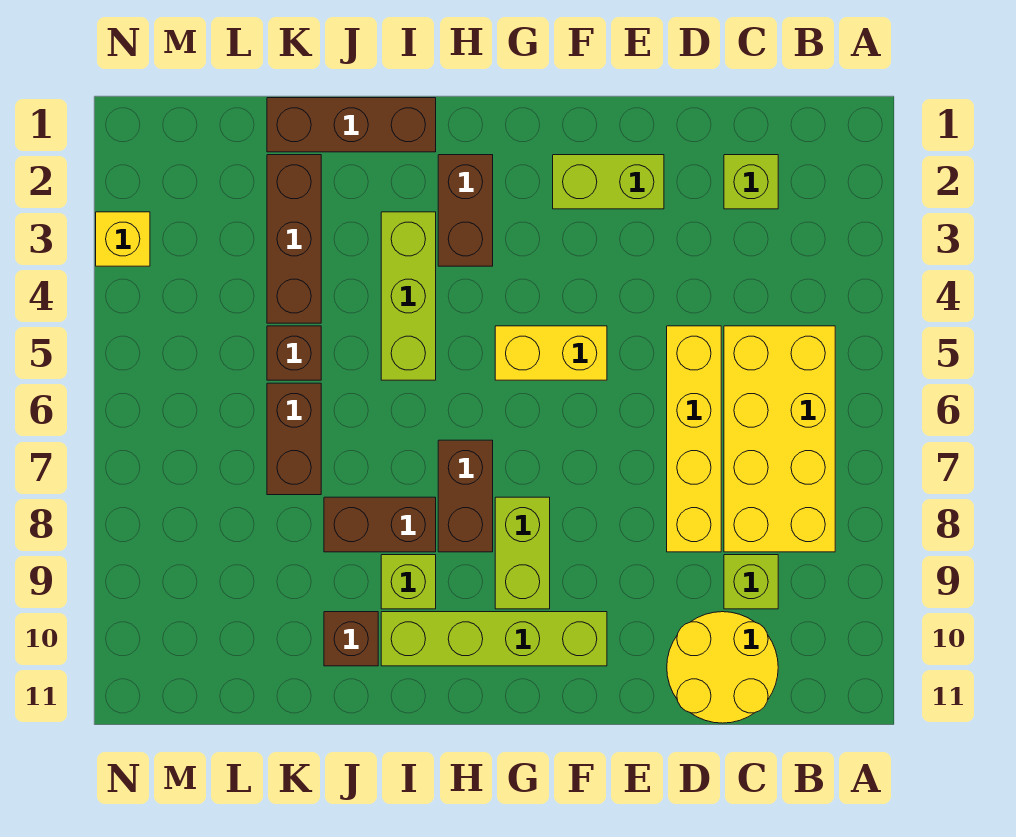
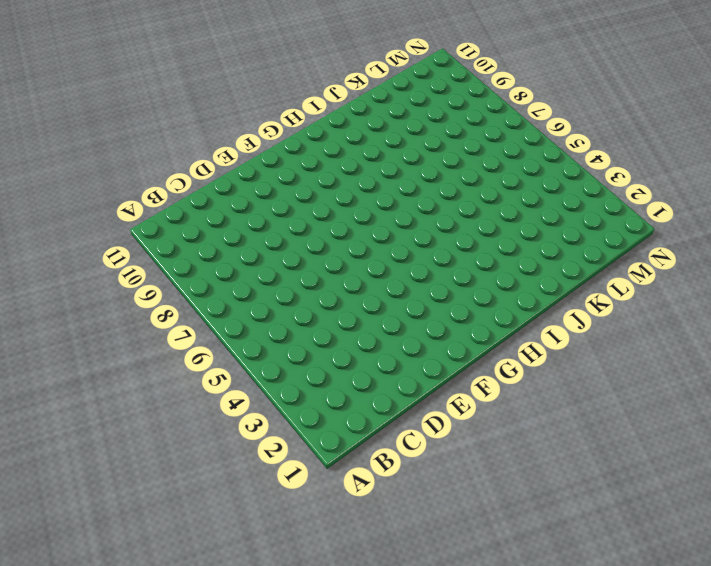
none -> yellow brick B5:C8 level 1
none -> lime brick C2 level 1
none -> lime brick C9 level 1

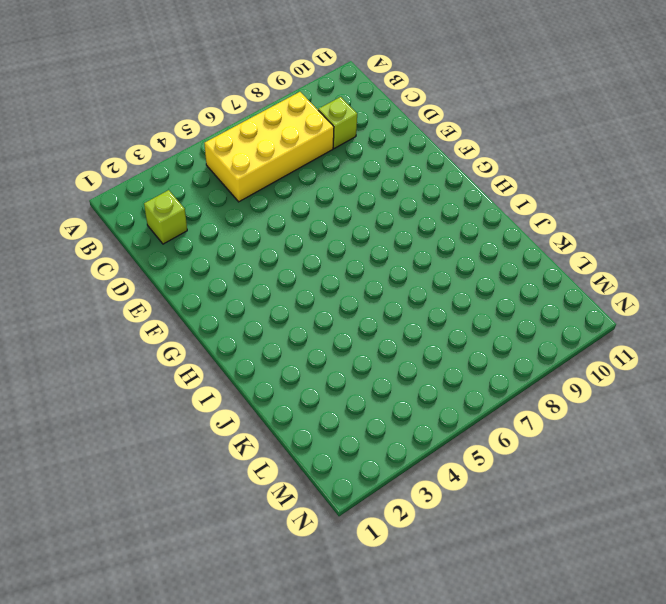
none -> yellow round brick C10:D11 level 1
none -> yellow brick D5:D8 level 1
none -> lime brick E2:F2 level 1

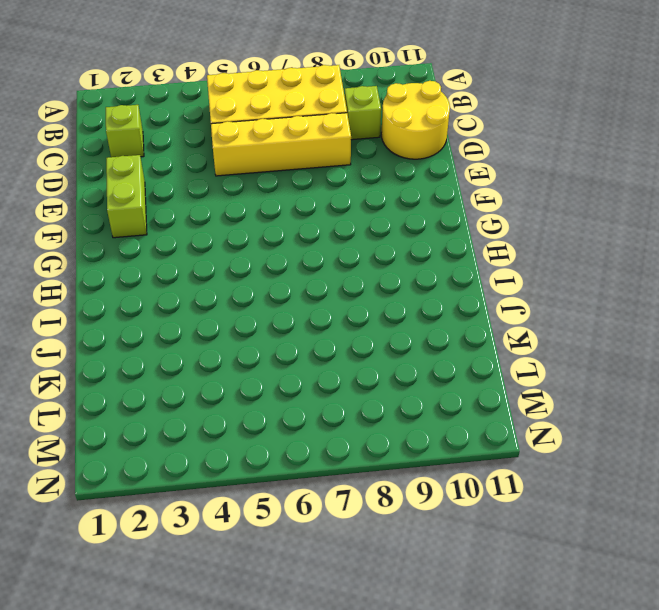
none -> yellow brick F5:G5 level 1
none -> lime brick F10:I10 level 1
none -> lime brick G8:G9 level 1

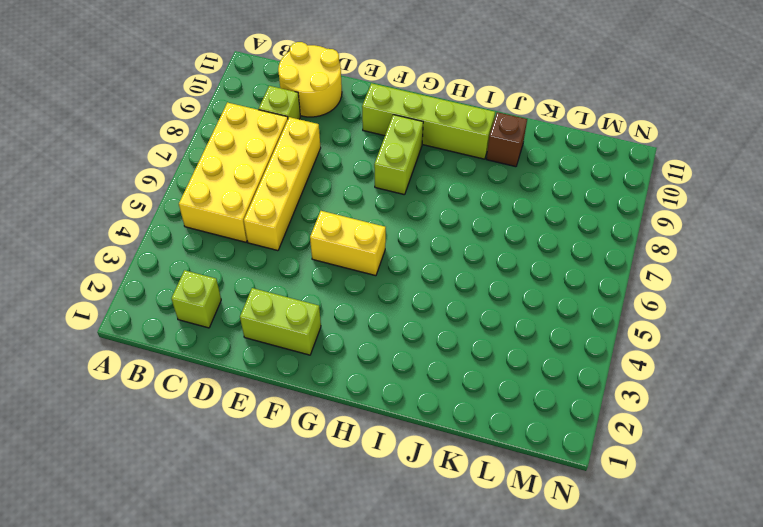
none -> brown brick H2:H3 level 1
none -> brown brick H7:H8 level 1
none -> brown brick I1:K1 level 1

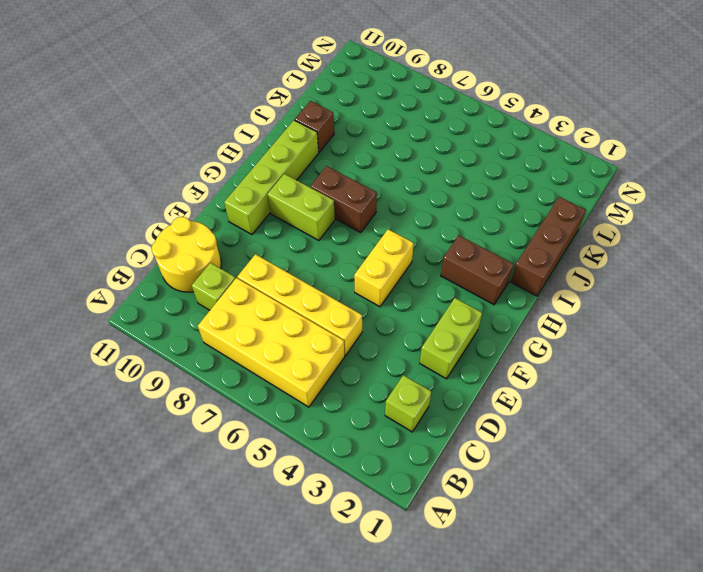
none -> lime brick I3:I5 level 1
none -> brown brick I8:J8 level 1
none -> lime brick I9 level 1

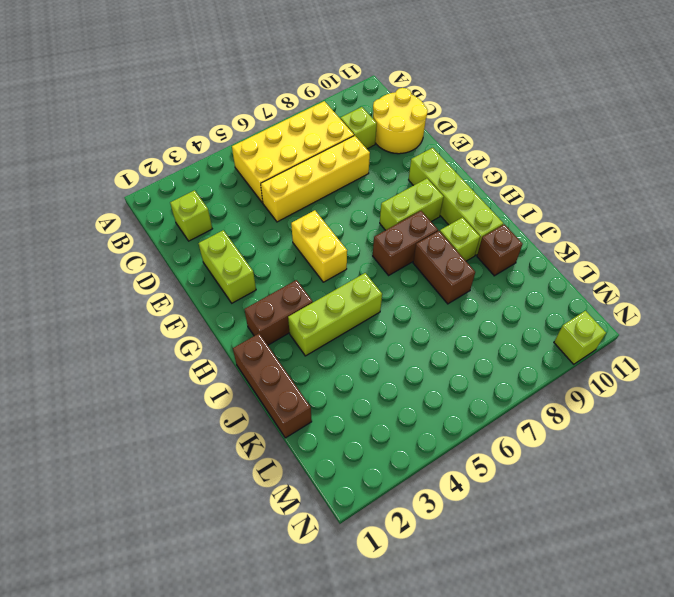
lime brick N10 level 1 -> none
none -> brown brick K2:K4 level 1
none -> brown brick K5 level 1
none -> brown brick K6:K7 level 1

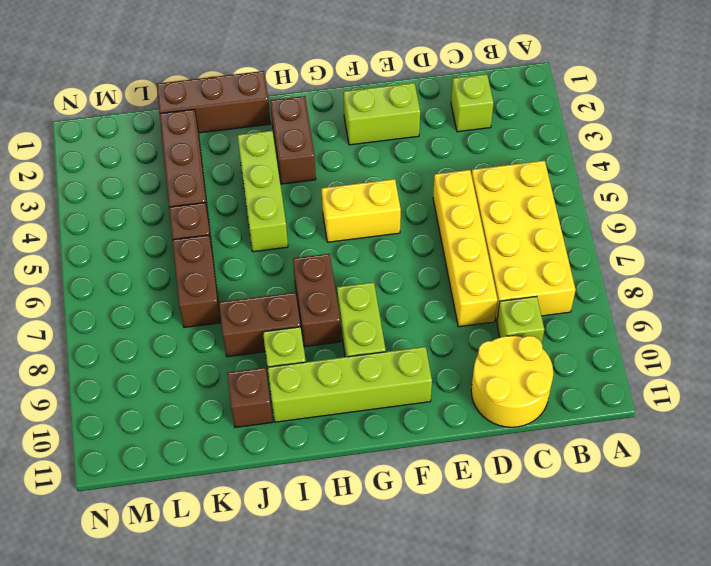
none -> yellow brick N3 level 1

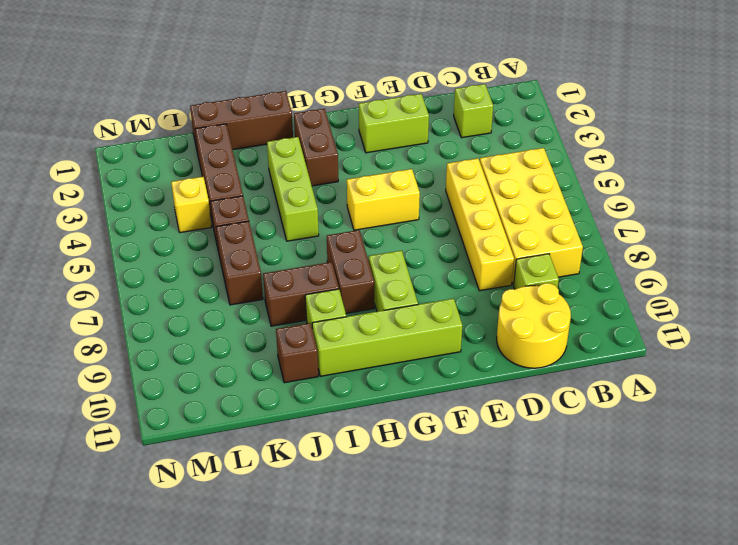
yellow brick L4 level 1 -> yellow brick N3 level 1

